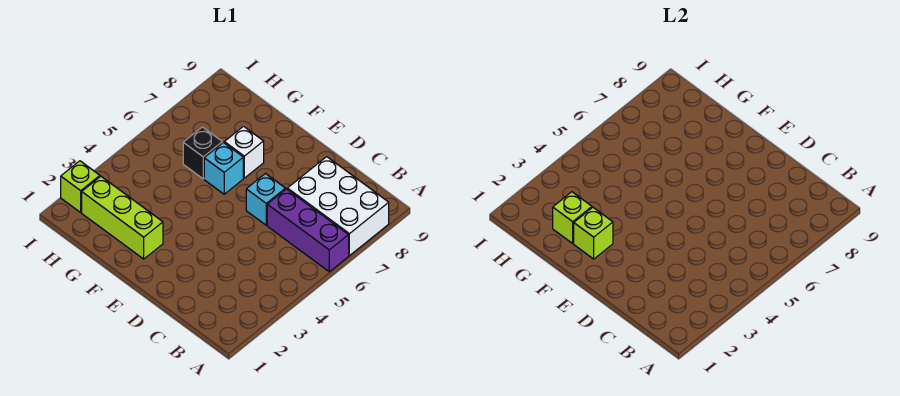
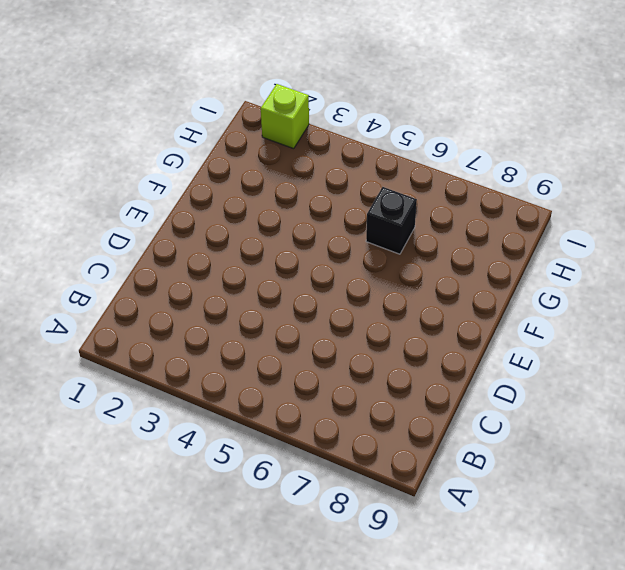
none -> purple brick A6:C6 level 1
none -> white brick A7:C8 level 1

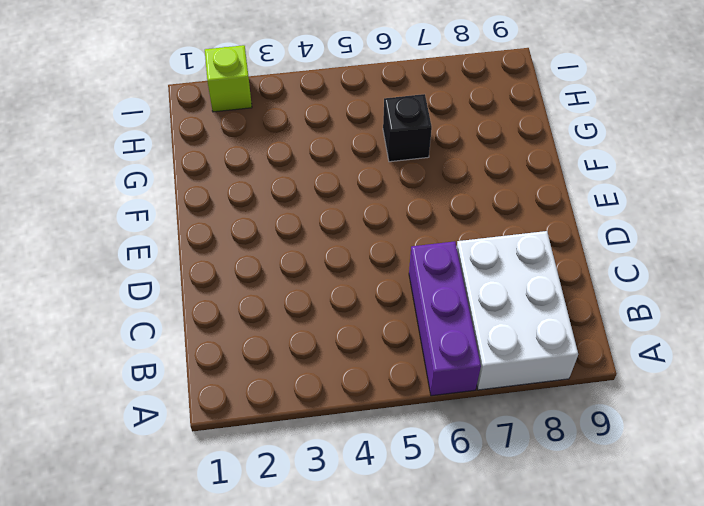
none -> cyan brick D6 level 1
none -> lime brick F2:H2 level 1

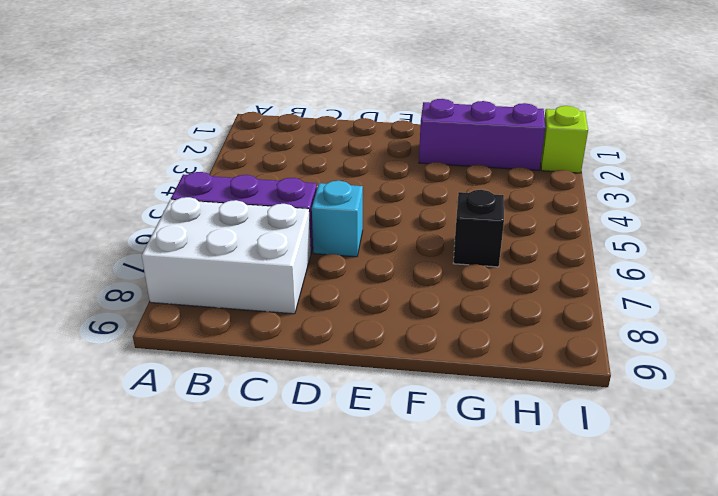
purple brick F2:H2 level 1 -> lime brick F2:H2 level 1
none -> cyan brick F6 level 1
none -> white brick F7 level 1

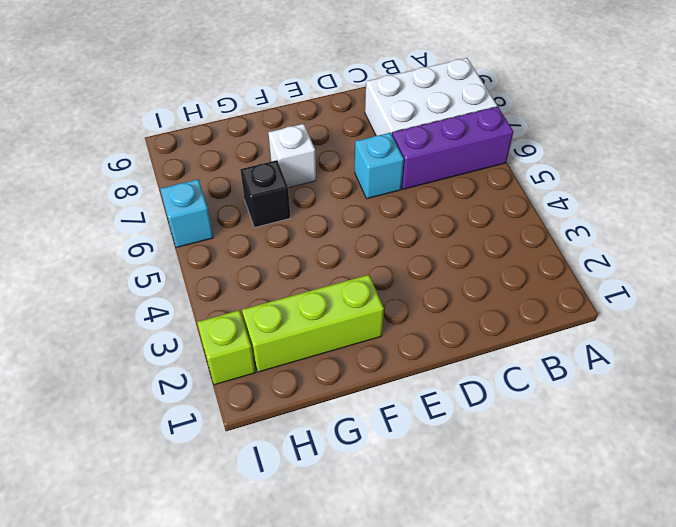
cyan brick I6 level 1 -> cyan brick F6 level 1
none -> lime brick F2 level 2
none -> lime brick G2 level 2

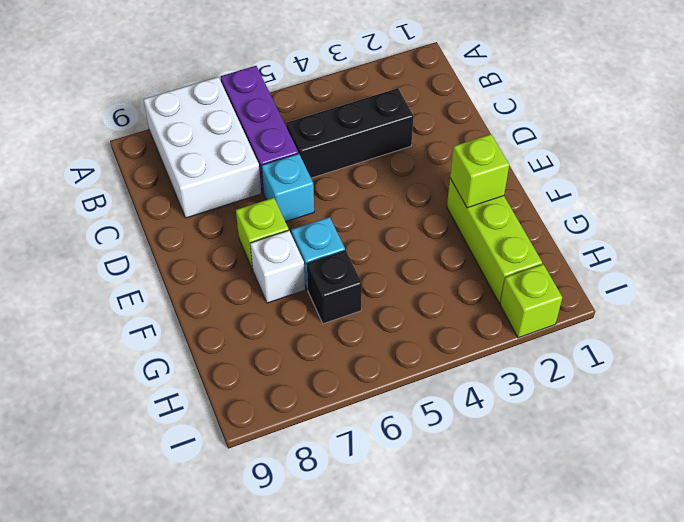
black brick C3:C5 level 1 -> none
lime brick E7 level 1 -> lime brick G2 level 2

